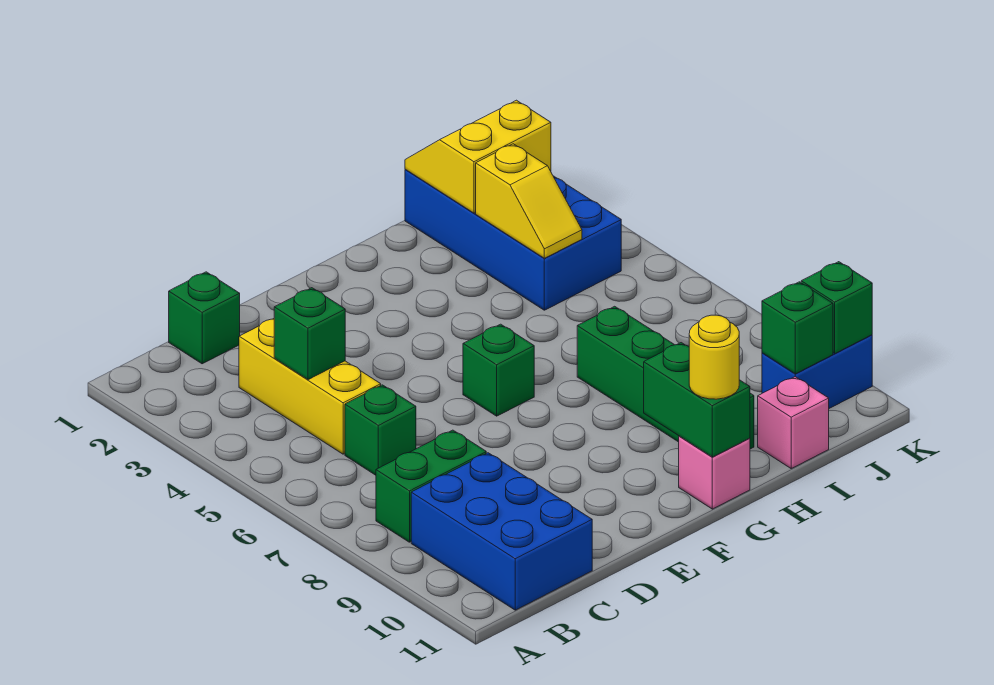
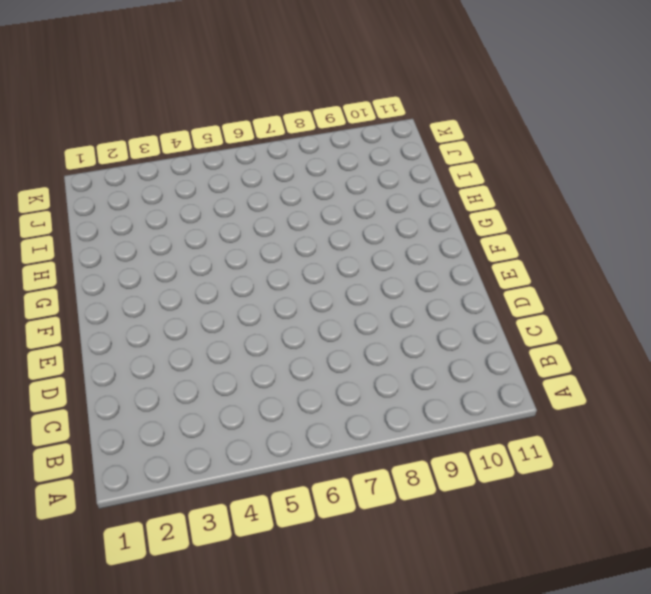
none -> green brick B8:C8 level 1
none -> blue brick B9:C11 level 1
none -> green brick C1 level 1

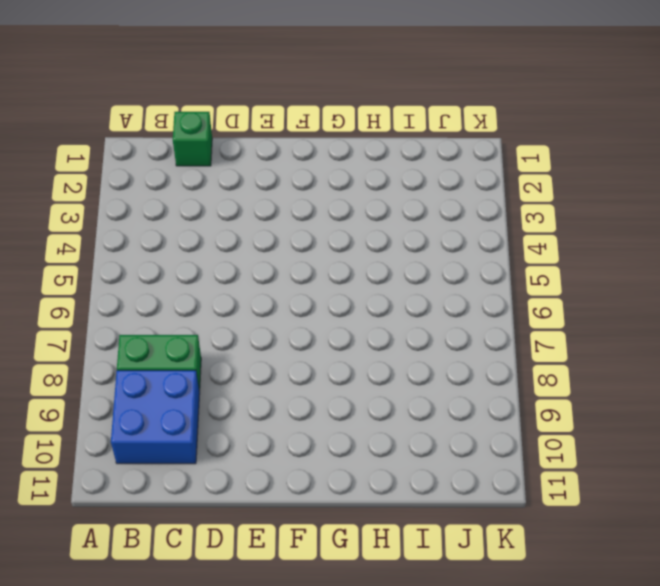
blue brick B9:C10 level 1 -> blue brick B9:C11 level 1
none -> yellow brick C3:C5 level 1
none -> green brick C6 level 1
none -> green brick F6 level 1

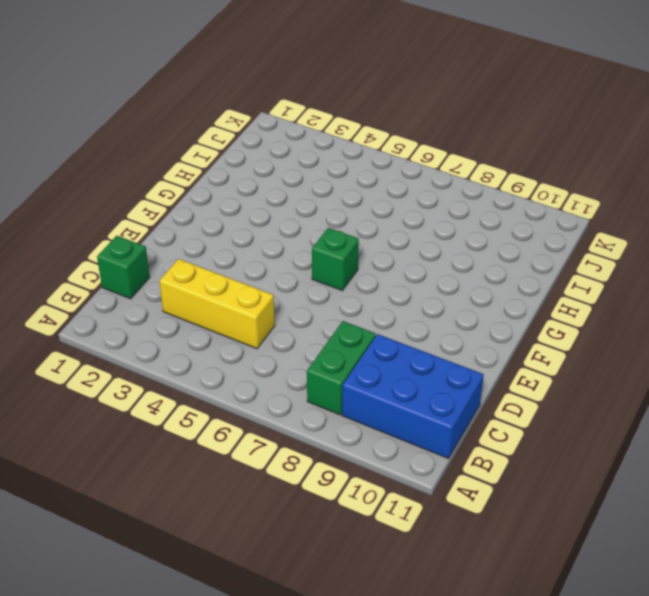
none -> green brick C6 level 1
none -> pink brick G11 level 1
none -> green brick H7:H10 level 1

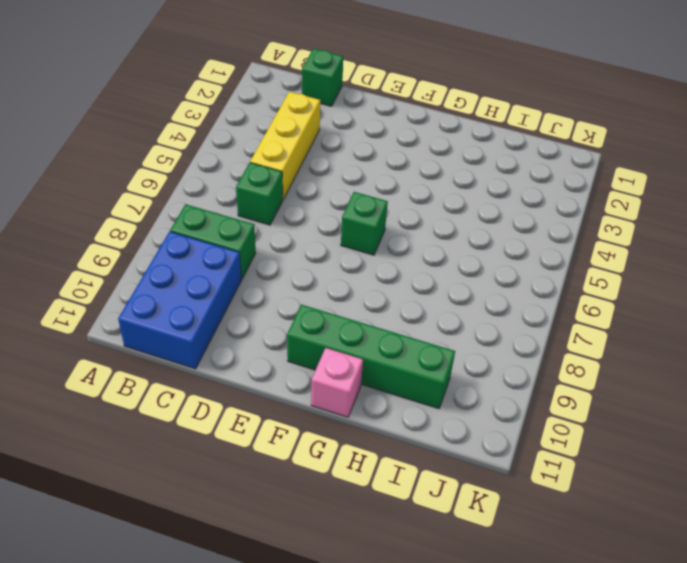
green brick F10:I10 level 1 -> green brick H7:H10 level 1
none -> blue brick I1:J4 level 1
none -> pink brick I11 level 1
none -> blue brick J10:K10 level 1

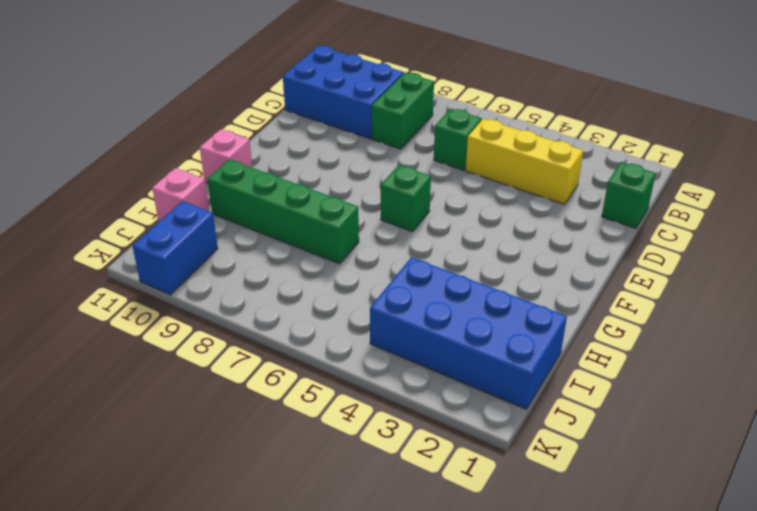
none -> green brick C4 level 2
none -> green brick G10:G11 level 2
none -> yellow slope I1:J2 level 2 top 2

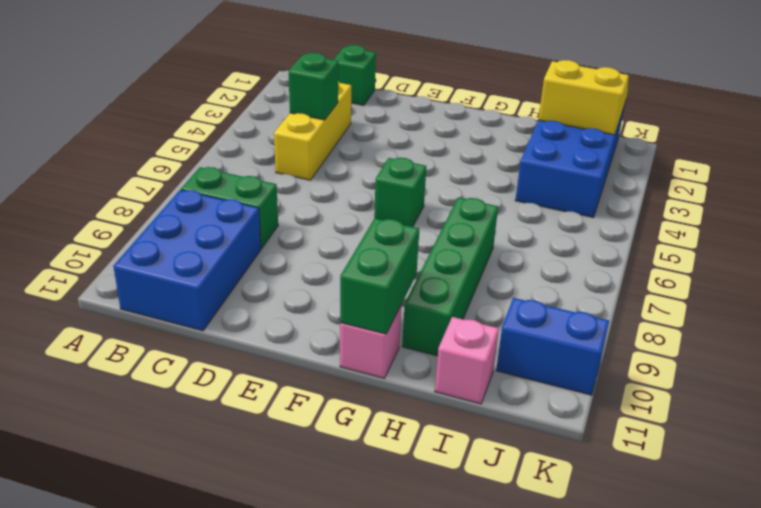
none -> green brick C6 level 1
none -> yellow slope I3:I4 level 2 top 3
none -> green brick J10 level 2

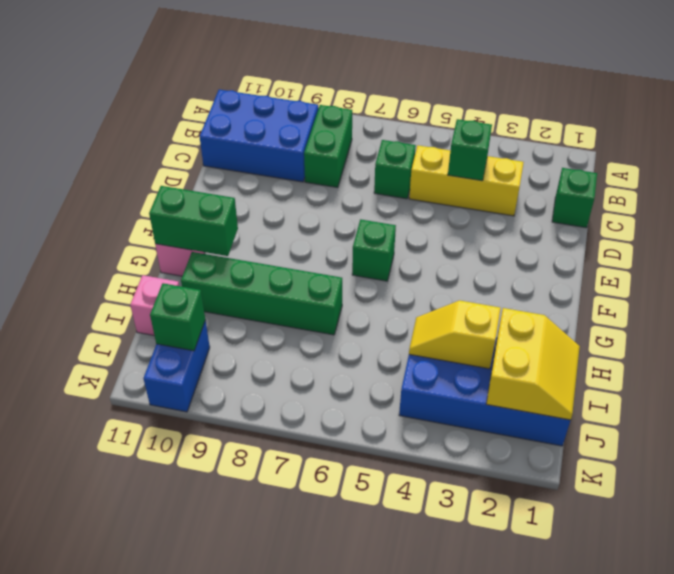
none -> green brick K10 level 2
none -> yellow round brick G11 level 3

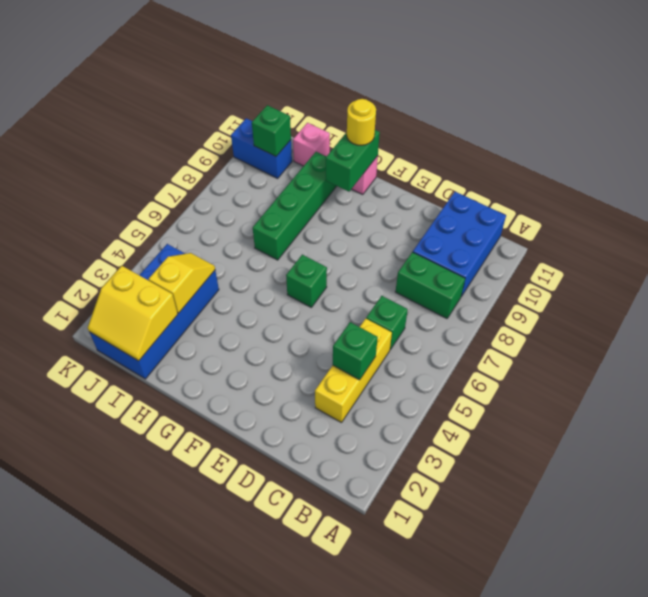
none -> green brick C1 level 1
none -> green brick K10 level 2

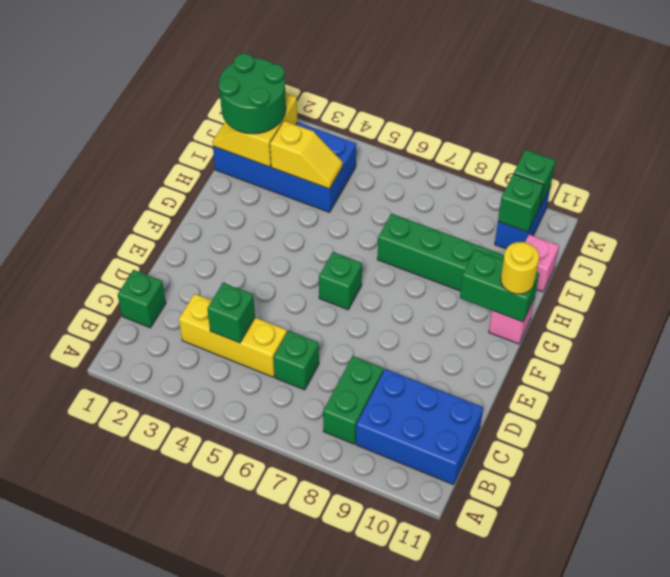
green round brick I1:J2 level 3 -> none

